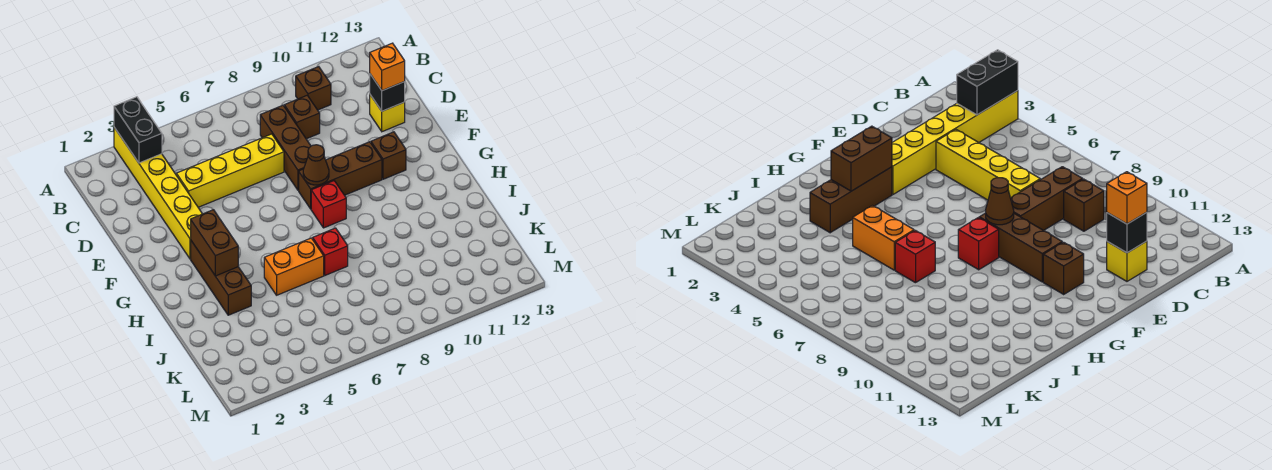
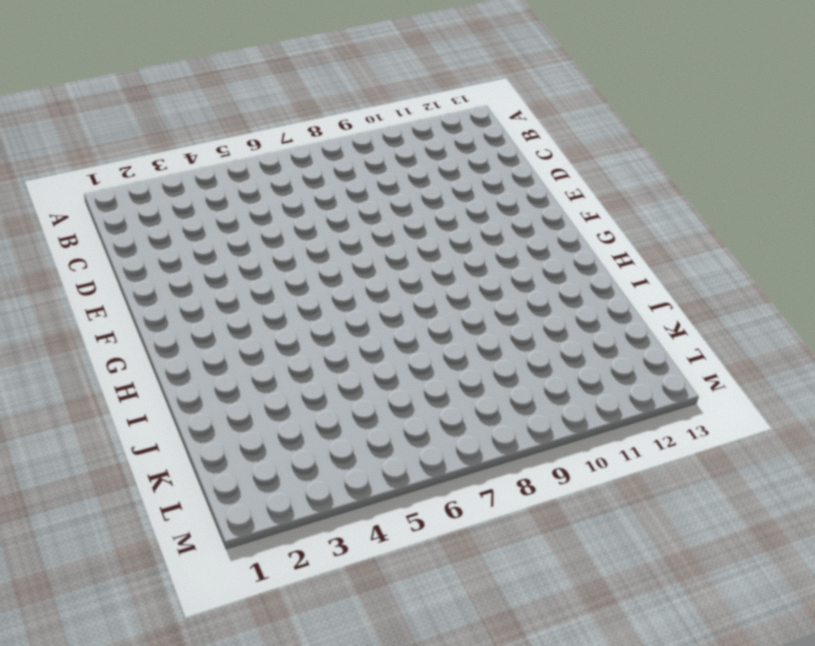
none -> yellow brick A3:F3 level 1
none -> brown brick B10 level 1
none -> brown brick C8:E8 level 1

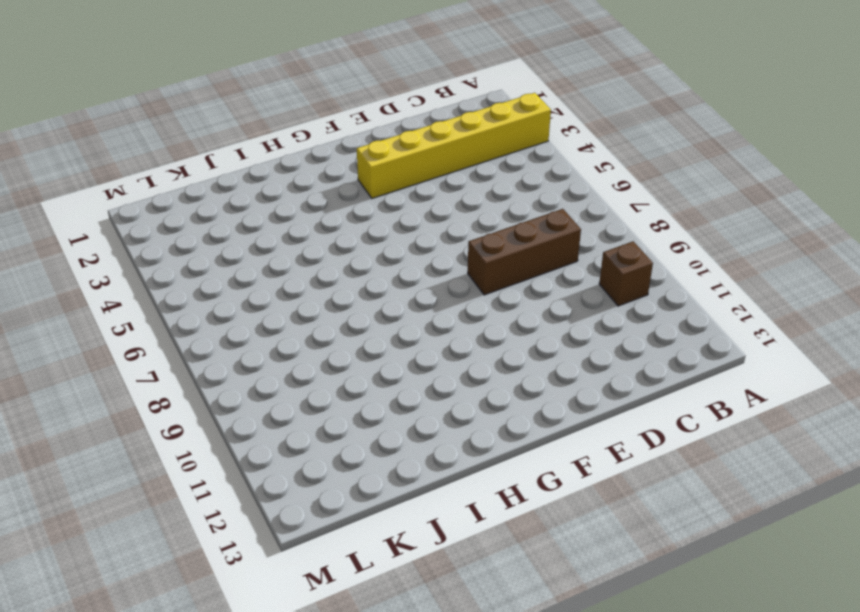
none -> brown brick C9 level 1
none -> yellow brick D4:D7 level 1
none -> yellow brick D12 level 1

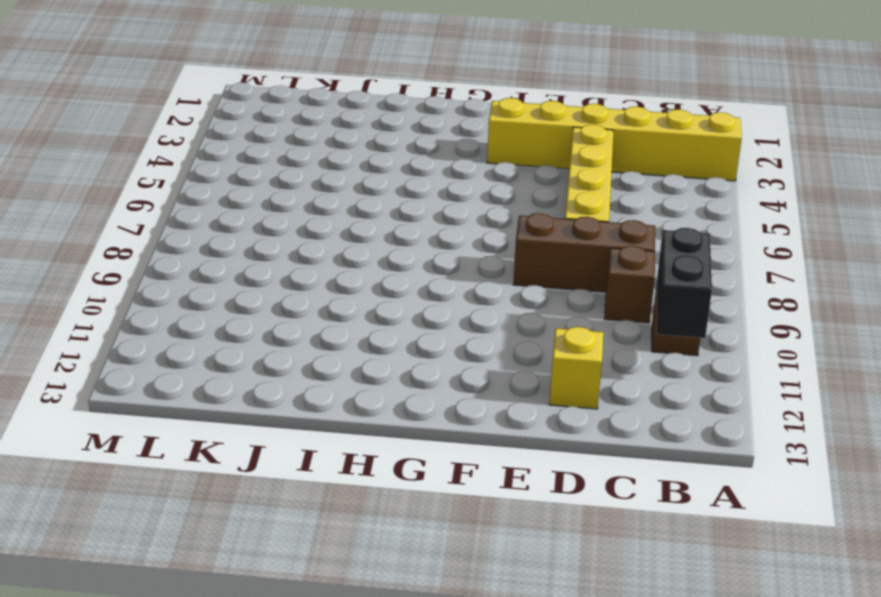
black brick B10:B11 level 2 -> black brick A3:B3 level 2
none -> brown brick F8:F10 level 1
none -> brown brick F11 level 1
none -> brown brick G3:I3 level 1

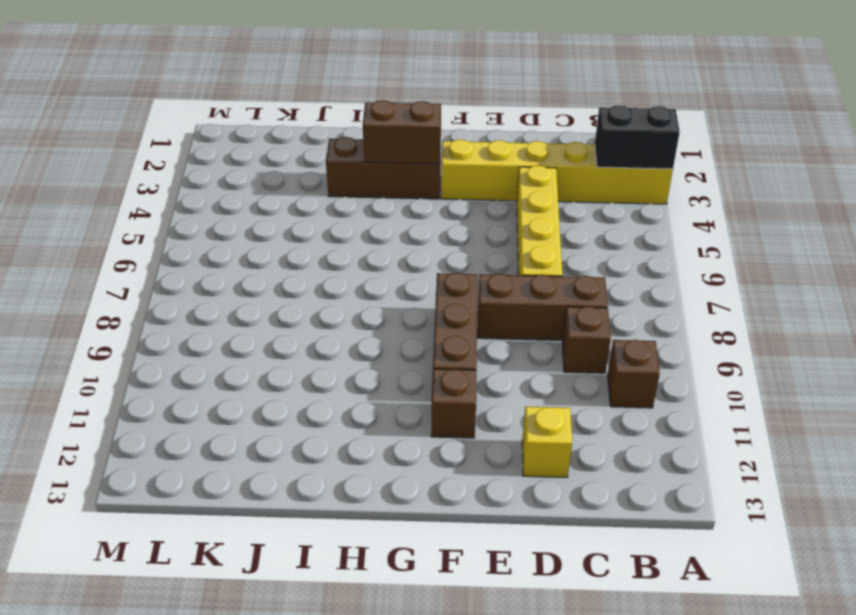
none -> red brick G8 level 1
none -> orange brick I5:I6 level 1
none -> red brick I7 level 1

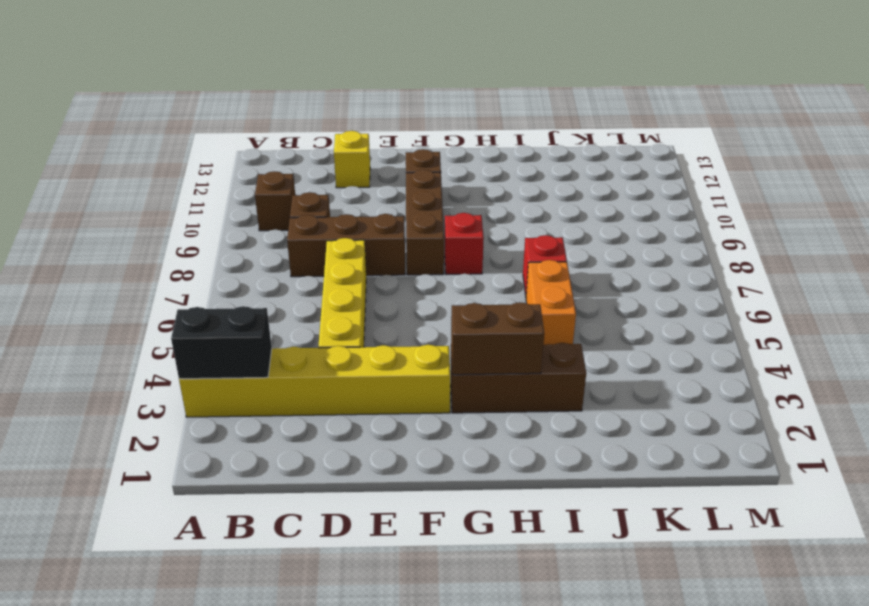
none -> black brick D12 level 2
none -> brown cone F8 level 2
none -> orange brick D12 level 3

